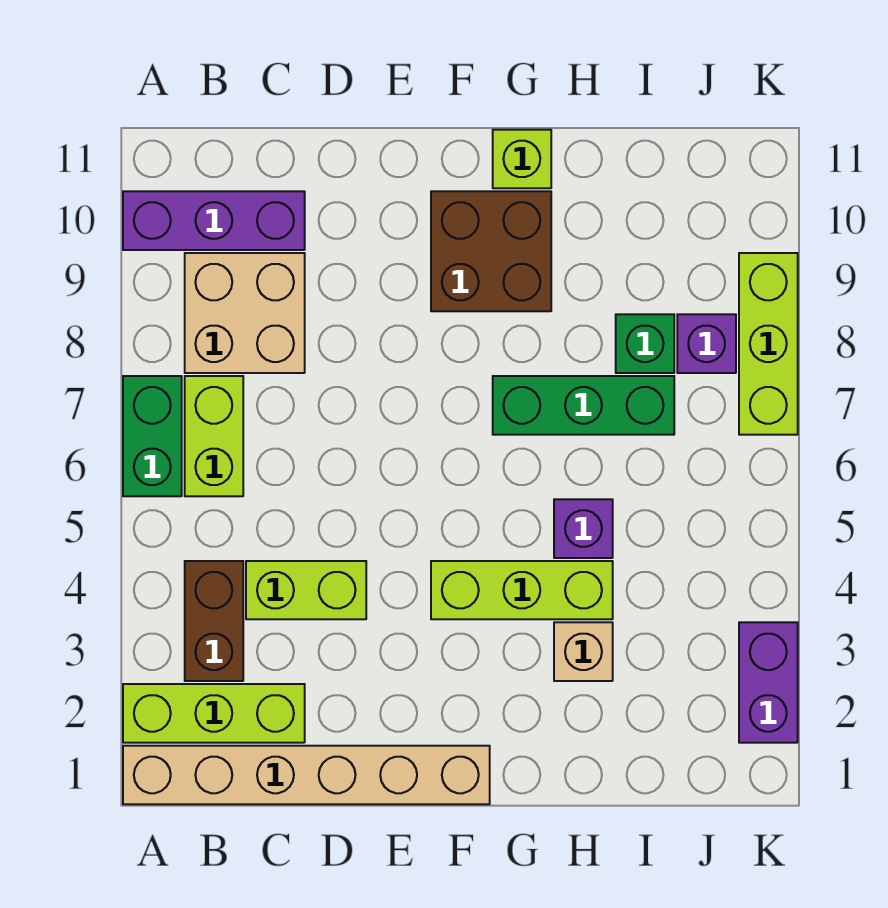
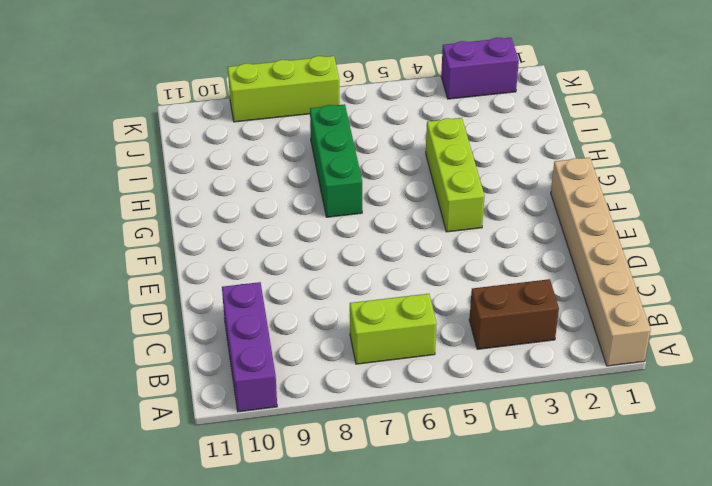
none -> lime brick A2:C2 level 1
none -> green brick A6:A7 level 1
none -> tan brick B8:C9 level 1

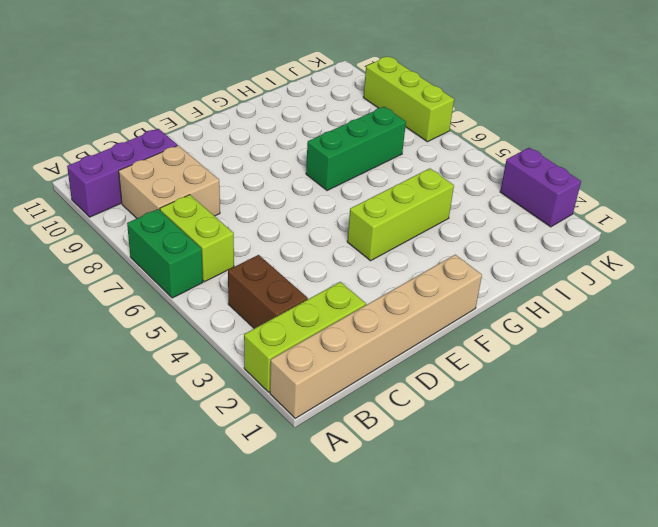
none -> lime brick C4:D4 level 1
none -> brown brick F9:G10 level 1
none -> lime brick G11 level 1

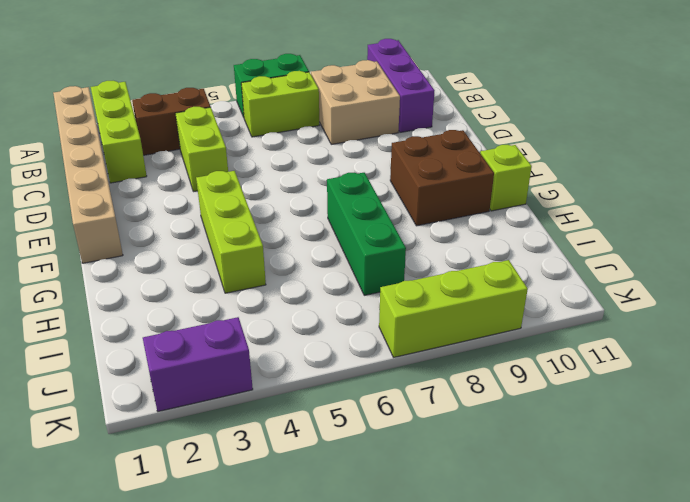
none -> tan brick H3 level 1
none -> purple brick H5 level 1
none -> green brick I8 level 1

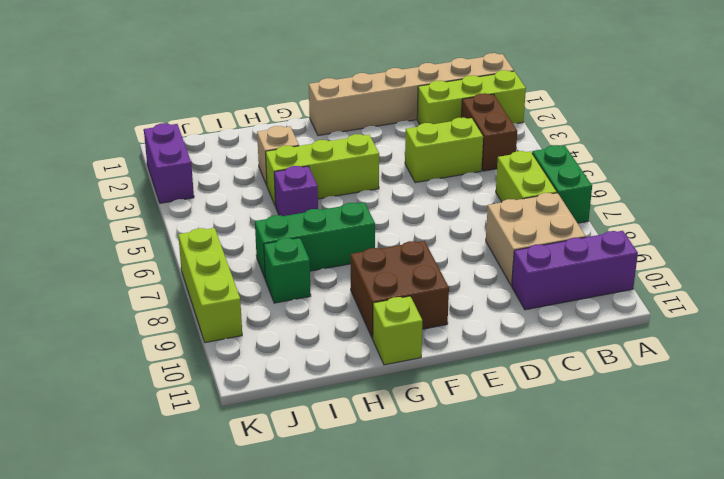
none -> purple brick J8 level 1

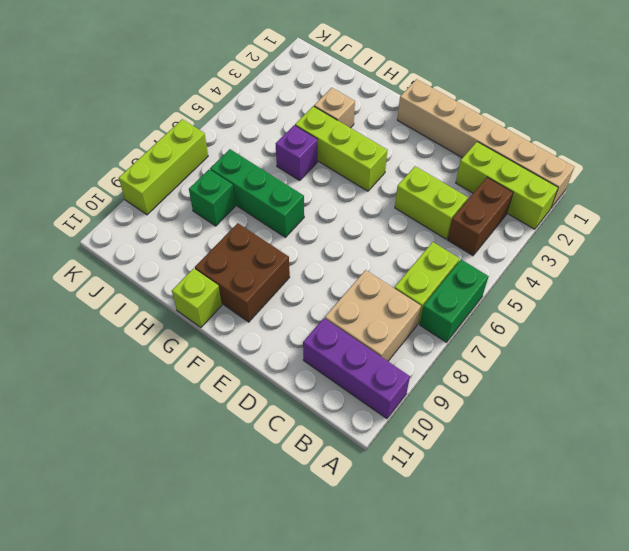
none -> purple brick J8 level 1
none -> purple brick K2:K3 level 1

